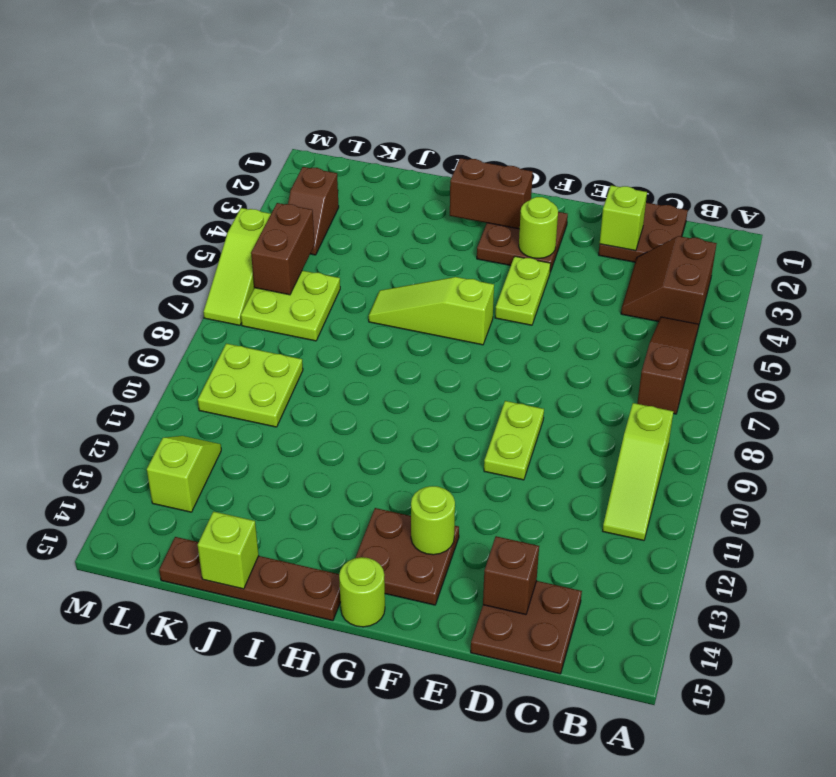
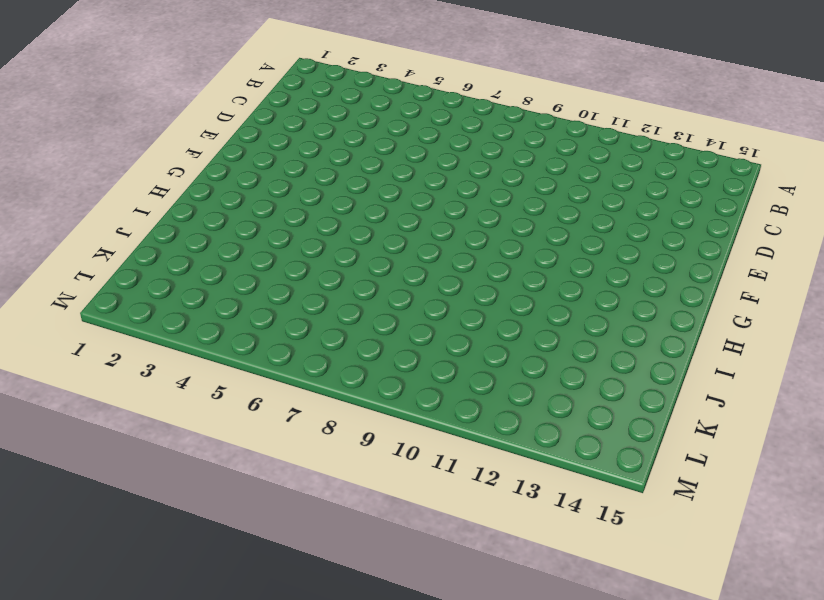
none -> brown slope B3:C4 level 1 top B
none -> brown slope B5:B7 level 1 top 7
none -> lime slope B9:B11 level 1 top 9

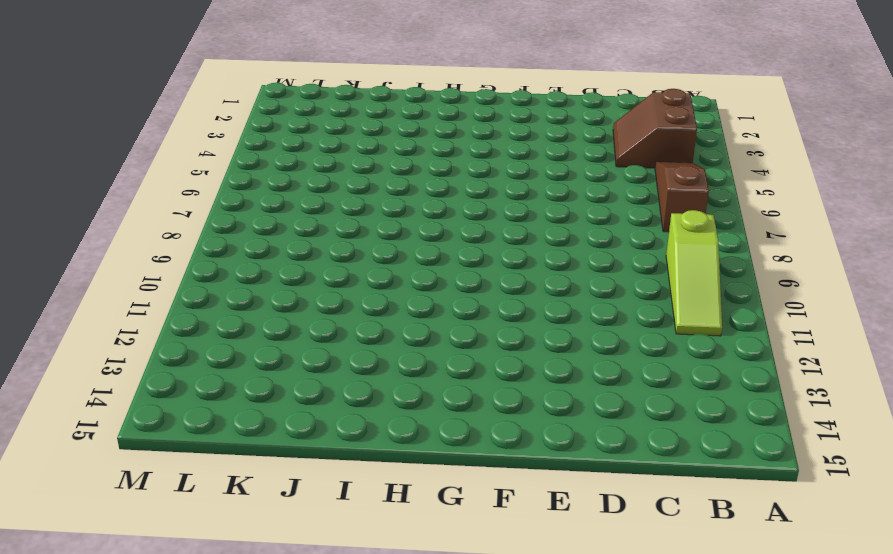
none -> brown plate C1:D2 level 1
none -> brown plate C14:D15 level 1
none -> lime plate E9:E10 level 1

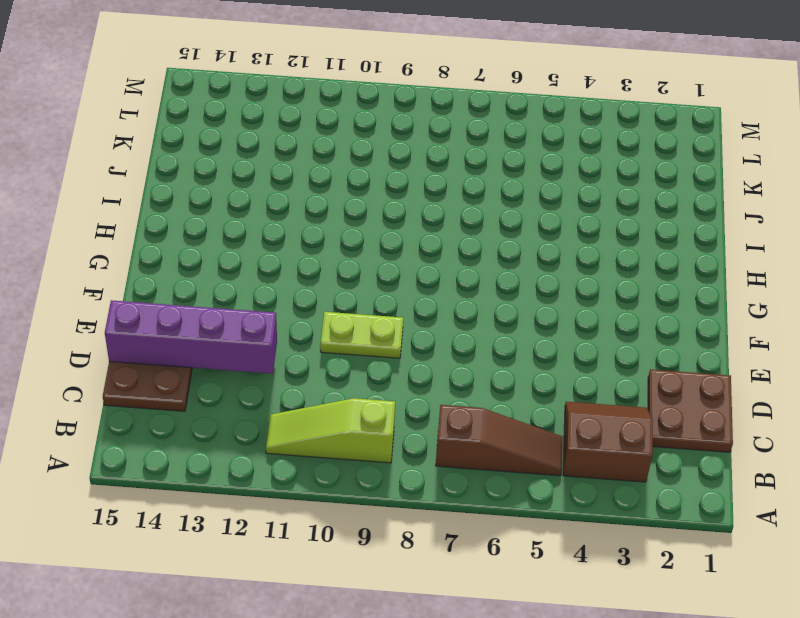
purple brick D12:D15 level 2 -> brown brick D14 level 2
none -> brown plate F2:G3 level 1
none -> lime plate F4:F5 level 1
none -> brown plate F13:G14 level 1

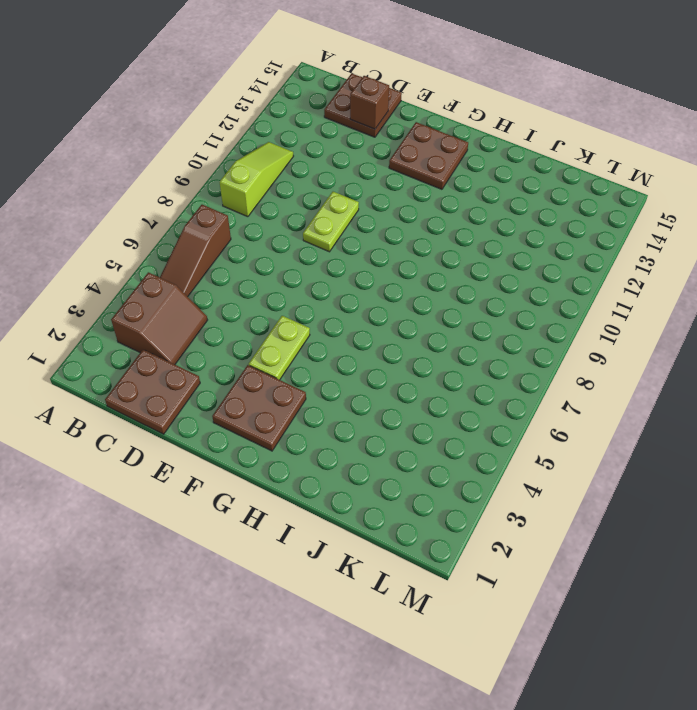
none -> lime slope G6:I6 level 1 top G
none -> lime round brick G15 level 1
none -> brown plate H15:K15 level 1

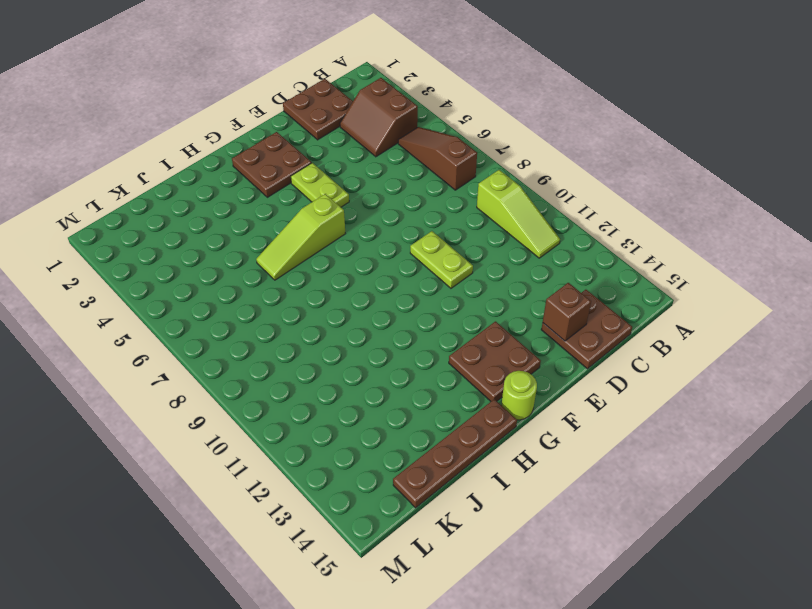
none -> lime plate K6:L7 level 1
none -> lime plate K9:L10 level 1
none -> brown slope L3:L4 level 1 top 3

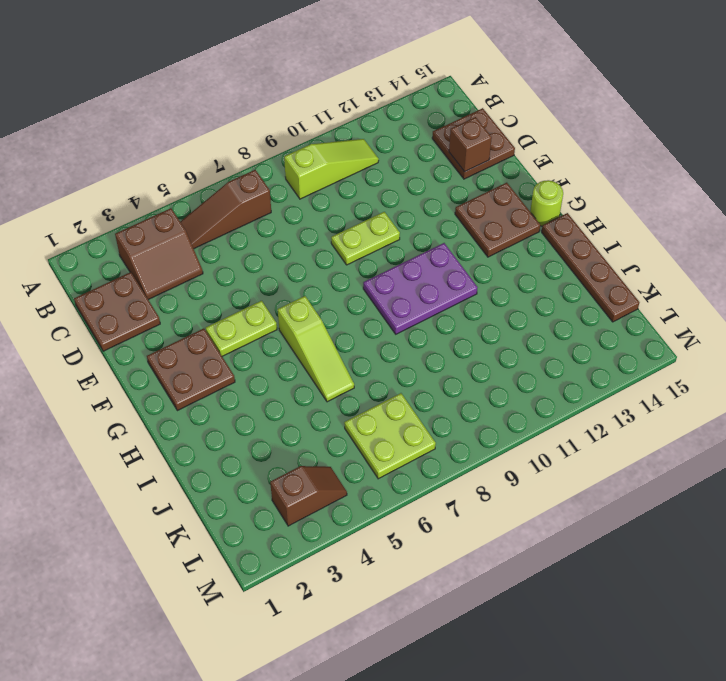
purple plate G9:H11 level 1 -> none
none -> lime plate K9:L10 level 1
none -> lime slope L12:L13 level 1 top 13
none -> lime slope M5:M7 level 1 top 5

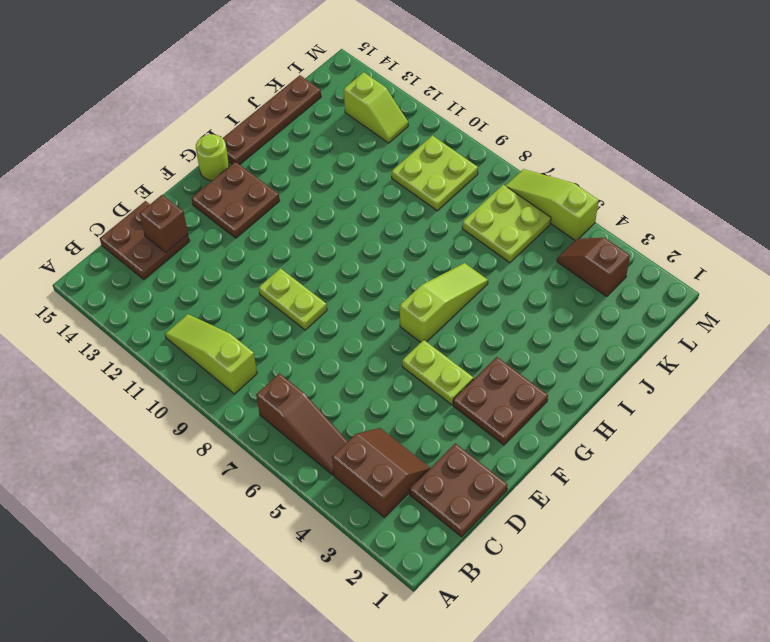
none -> lime brick D2 level 2
none -> lime round brick F3 level 2
none -> lime round brick F13 level 2

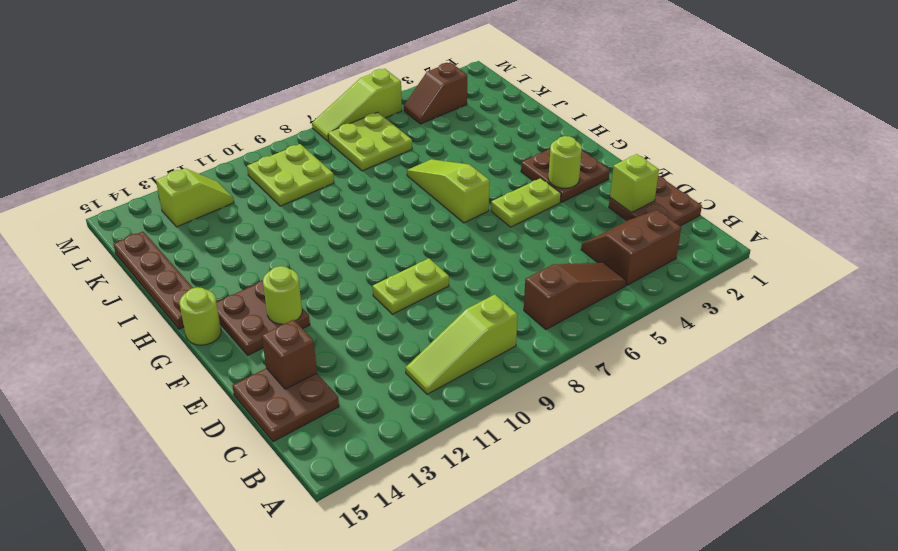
none -> brown brick G2:H2 level 2
none -> lime brick J15 level 2
none -> brown brick L5:L6 level 2

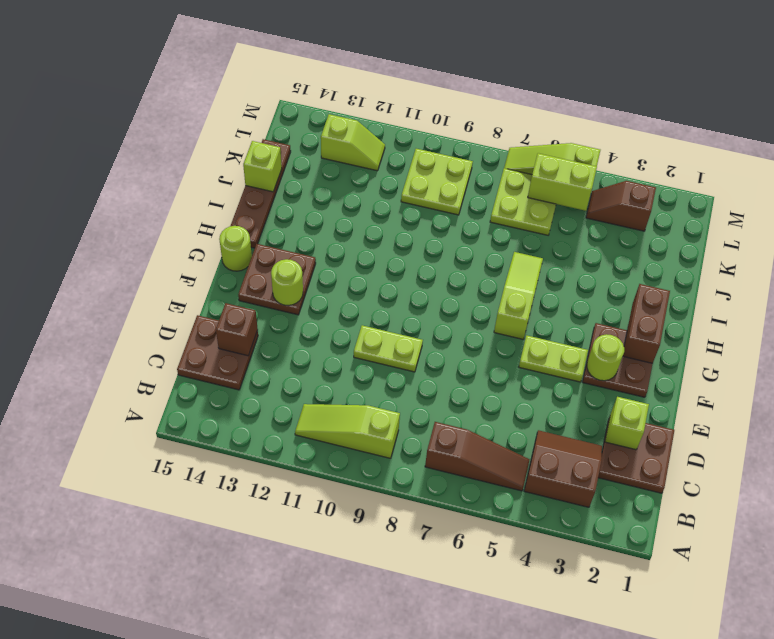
lime brick L5:L6 level 2 -> brown brick L5:L6 level 2

